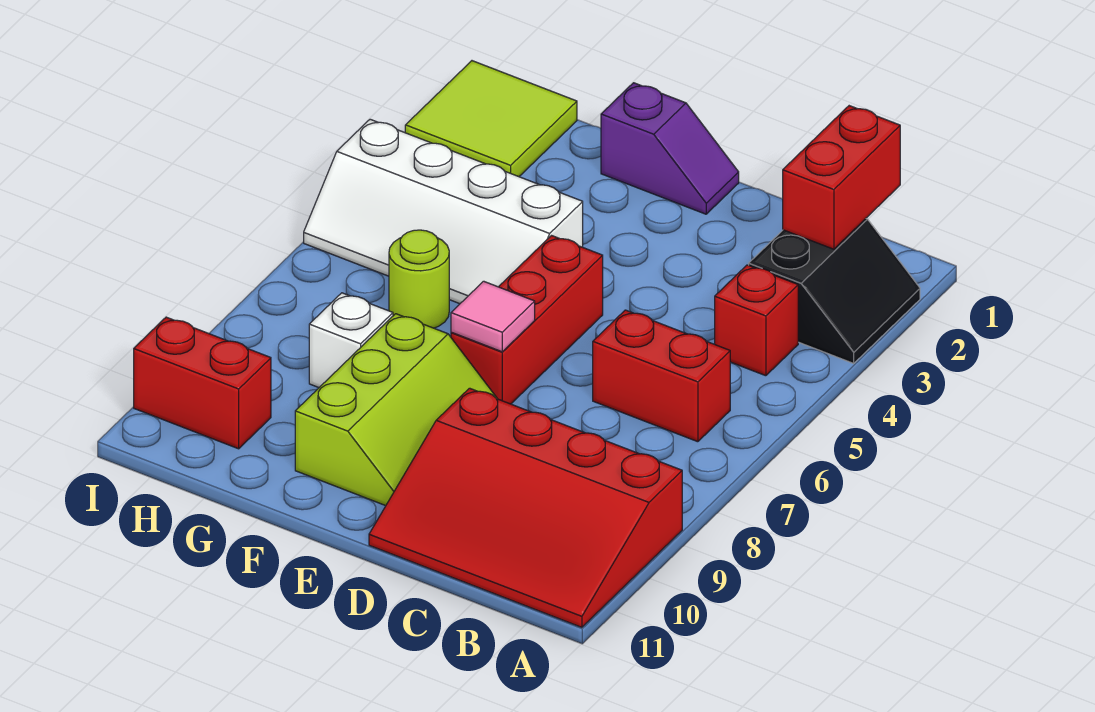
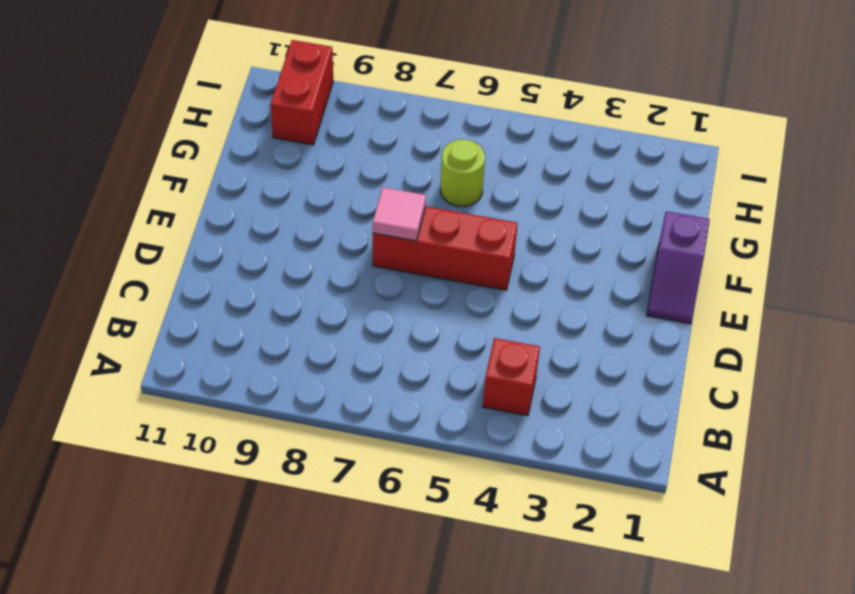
none -> black slope A2:B3 level 1 top B
none -> red slope A9:D11 level 1 top 9
none -> red brick B6:C6 level 1

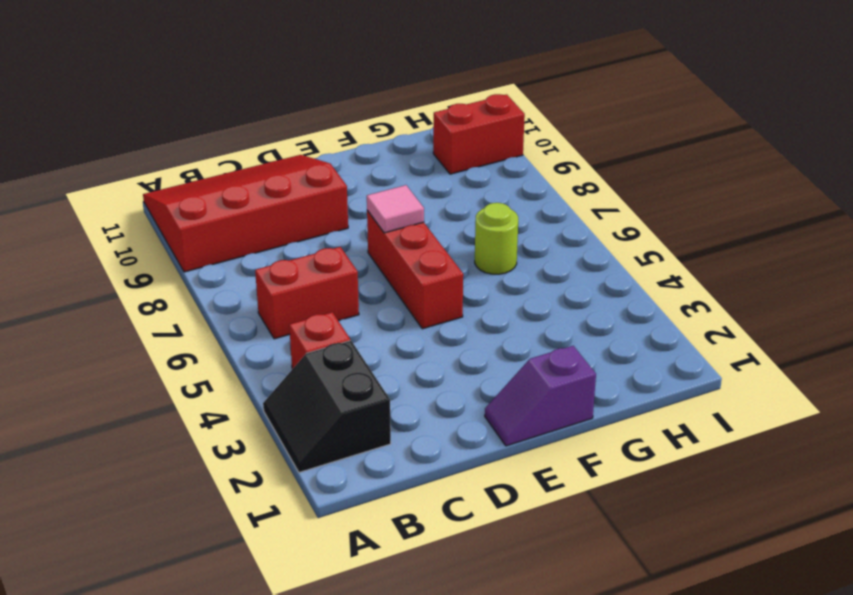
none -> lime slope E8:F10 level 1 top F
none -> white slope F4:I5 level 1 top 4
none -> white brick G8 level 1

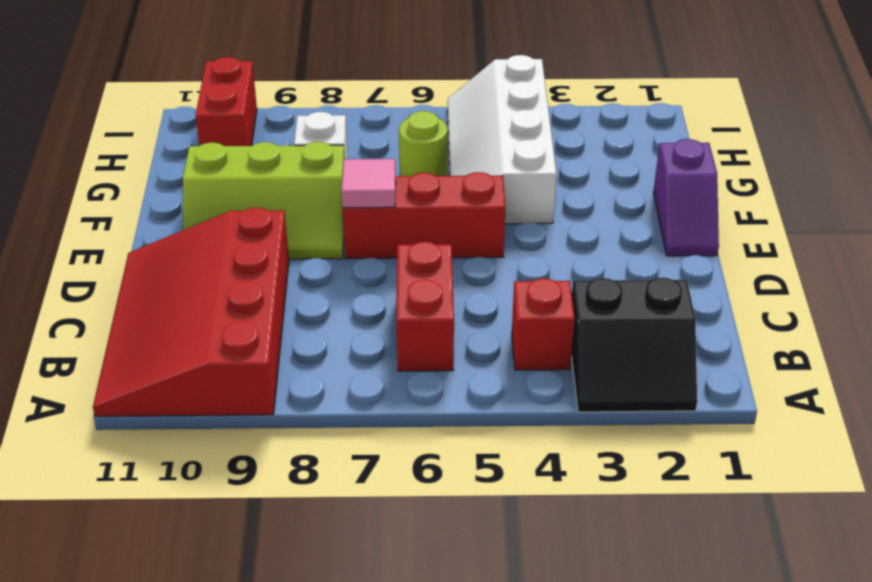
none -> lime tile H1:I2 level 1
none -> red brick B1:B2 level 2

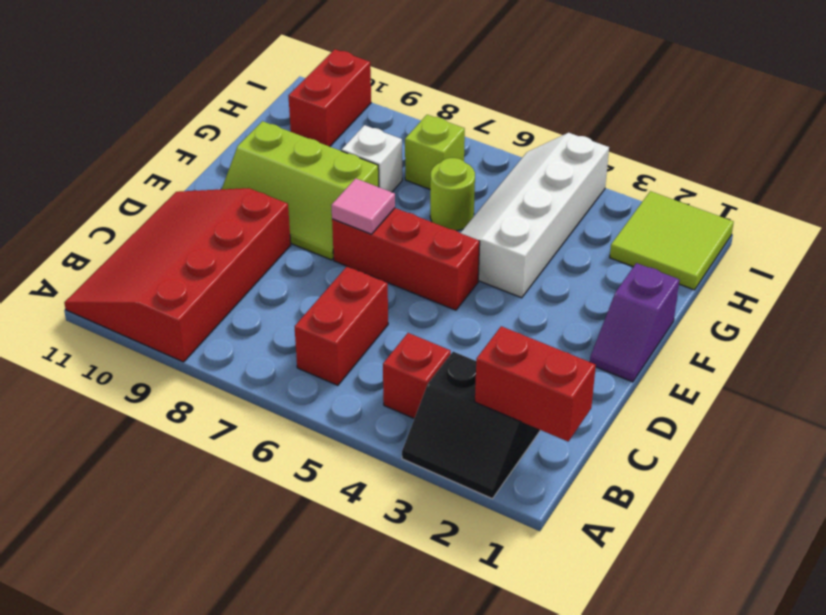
lime brick H7 level 1 -> none

